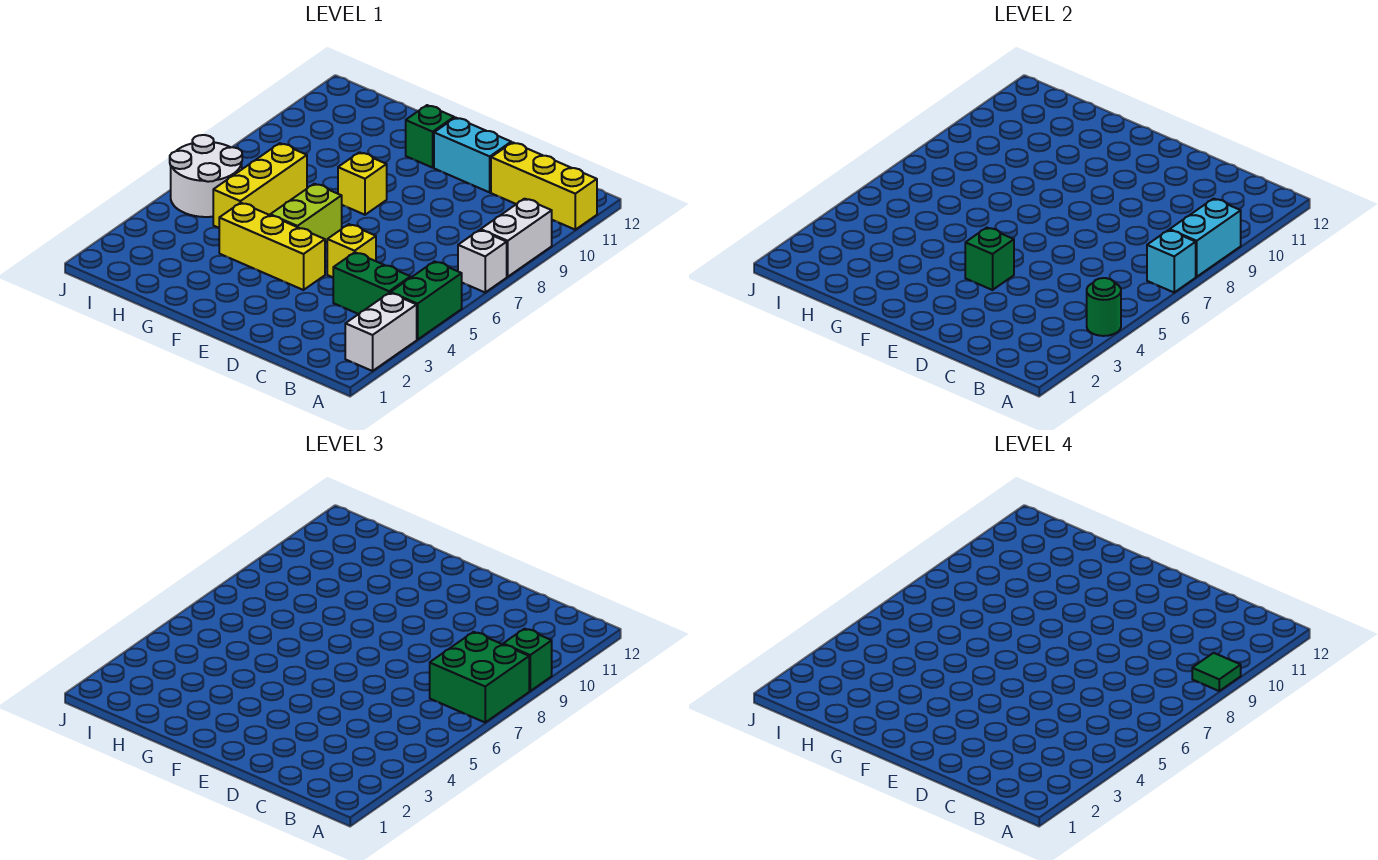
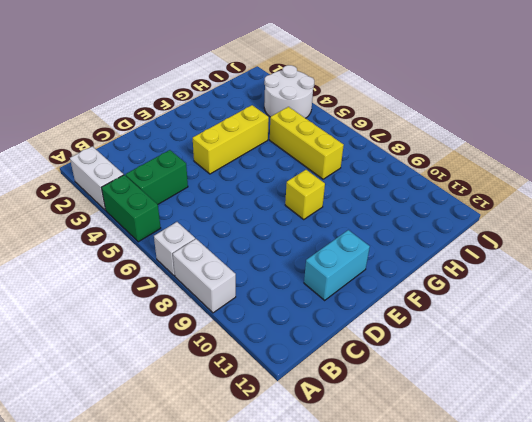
white round brick I3:J4 level 1 -> white round brick I5:J6 level 1
none -> yellow brick A11:C11 level 1
none -> yellow brick D5 level 1
none -> lime brick F5:F6 level 1

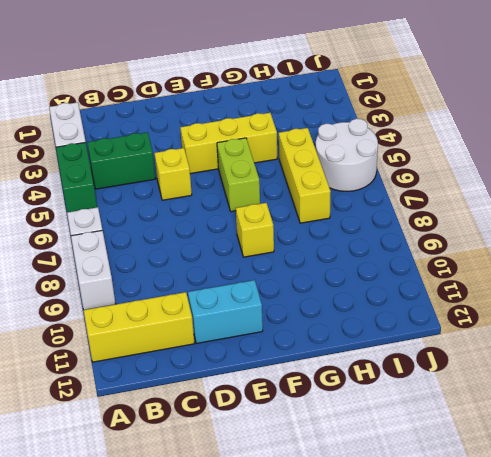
none -> green brick F11 level 1
none -> green round brick A4 level 2
none -> cyan brick A7 level 2

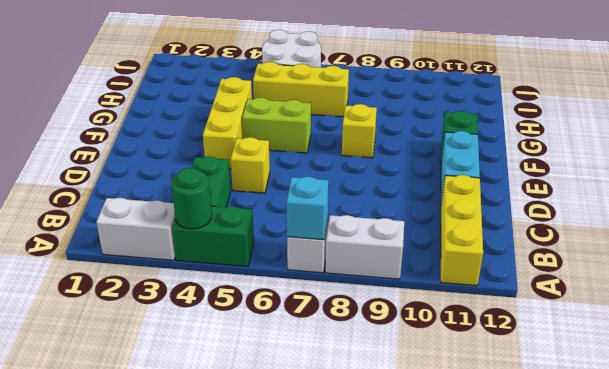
none -> cyan brick A8:A9 level 2
none -> green brick E4 level 2
none -> green brick A7:B8 level 3

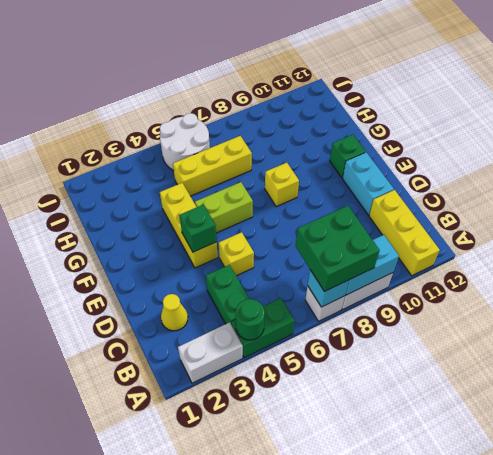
yellow cone C2 level 1 -> none
none -> green brick A9 level 3
none -> green tile A9 level 4

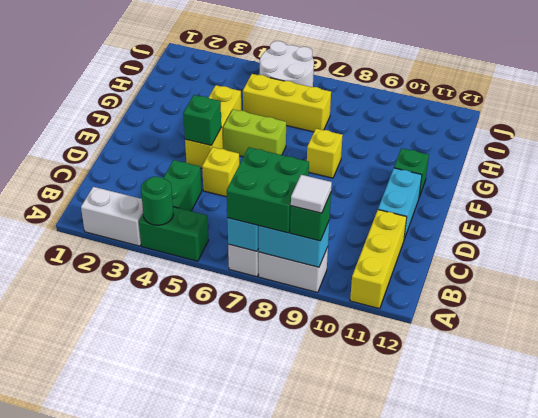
white tile A9 level 4 -> green tile A9 level 4

